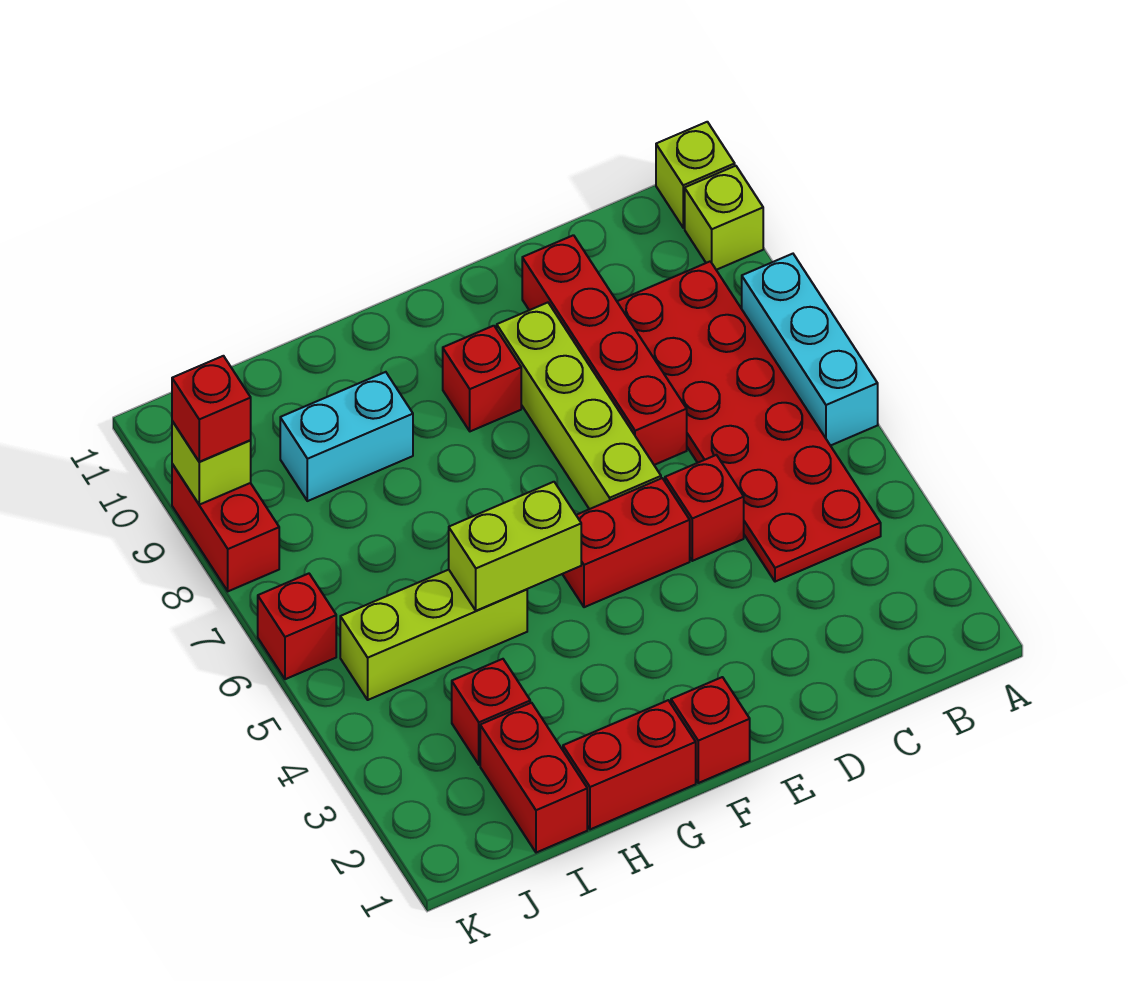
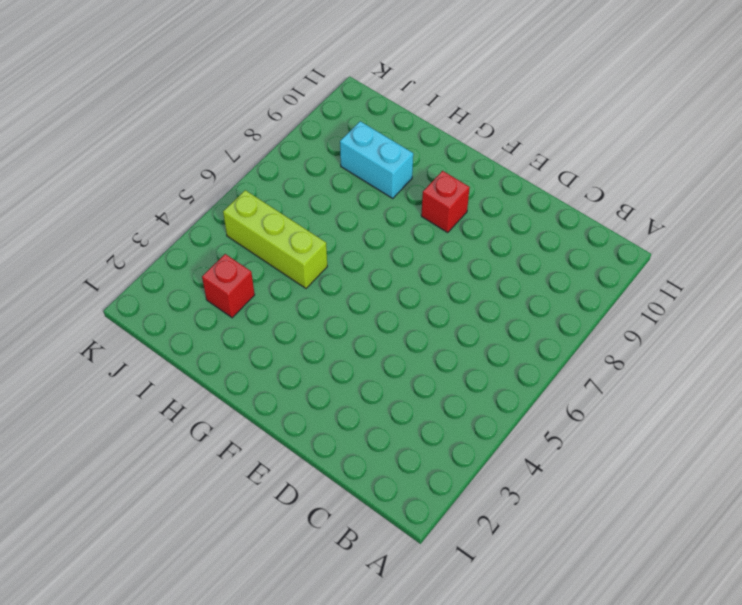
none -> cyan brick A6:A8 level 1
none -> lime brick A10 level 1
none -> lime brick A11 level 1

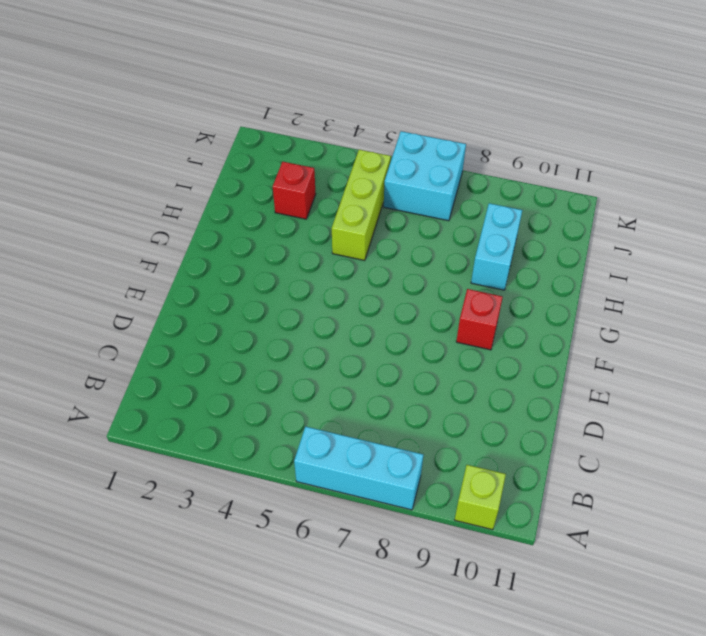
cyan brick J6:K7 level 1 -> red brick K6 level 1
none -> lime brick A11 level 1
none -> red plate B4:C9 level 1
none -> red brick D5 level 1

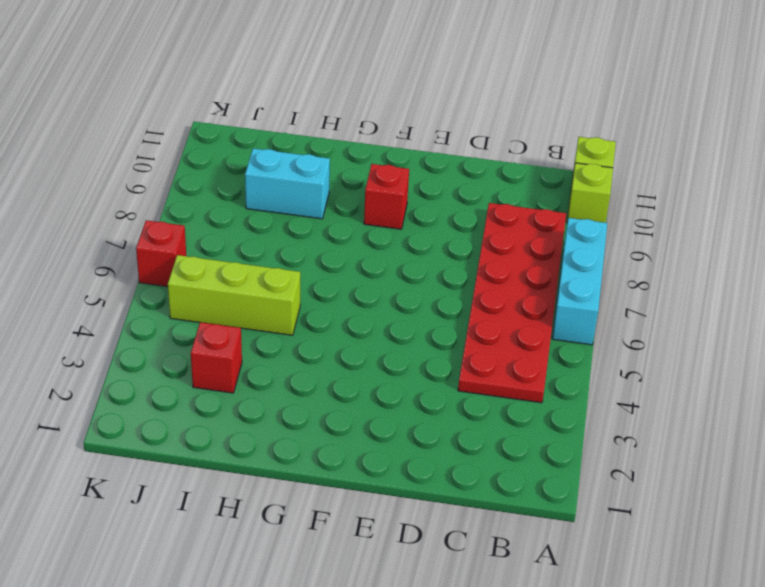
none -> red brick D5 level 1
none -> red brick D7:D10 level 1
none -> red brick E5:F5 level 1

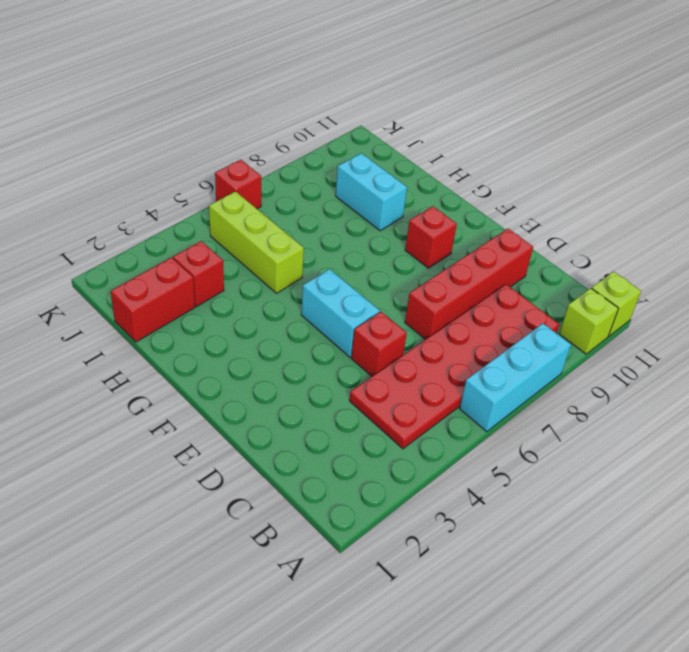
cyan brick E5:F5 level 1 -> red brick E5:F5 level 1
none -> lime brick E6:E9 level 1
none -> red brick F1 level 1
none -> red brick G1:H1 level 1

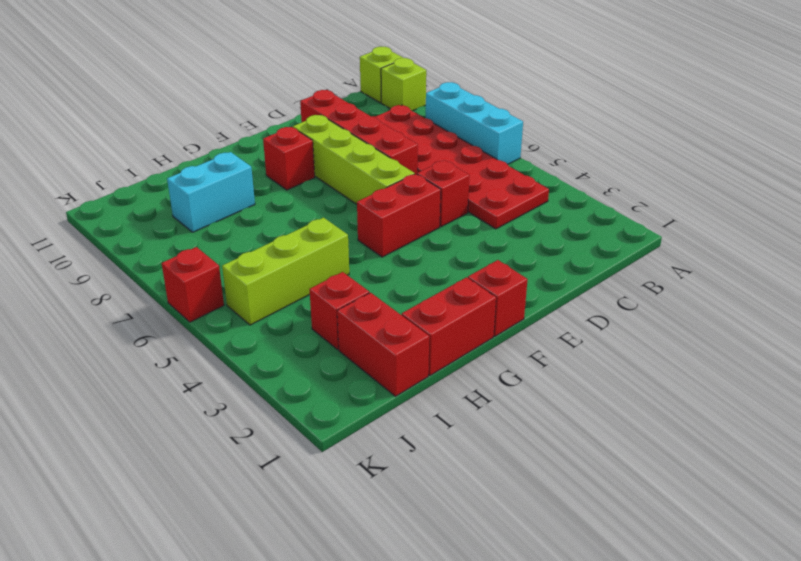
none -> red brick K8:K9 level 1
none -> lime brick G5:H5 level 2
none -> lime brick K9 level 2

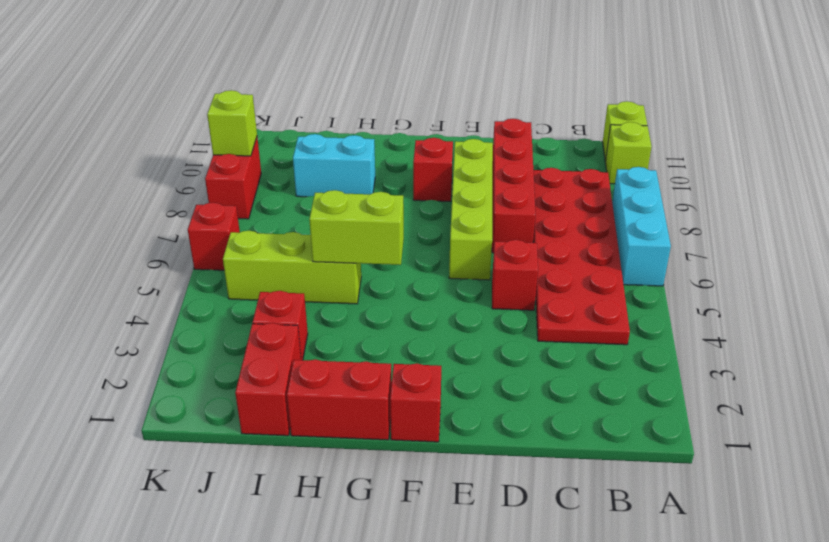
none -> red brick E5:F5 level 1
none -> red brick K9 level 3

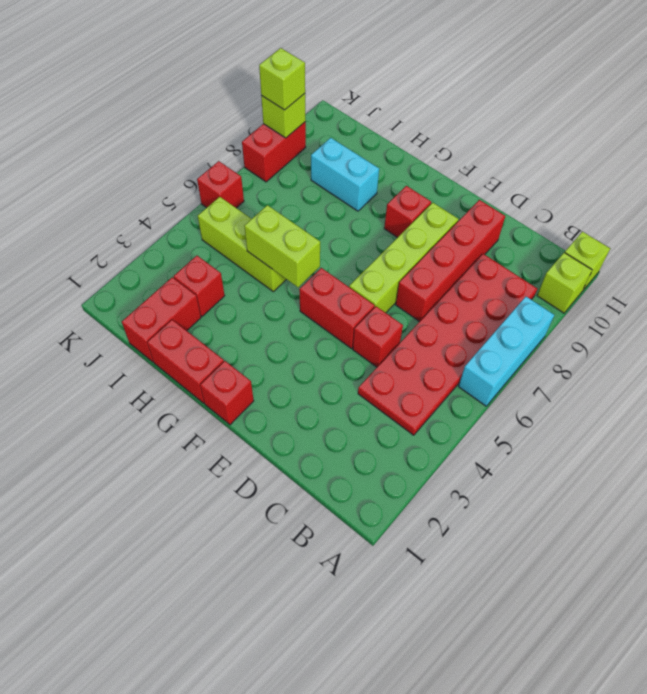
lime brick K9 level 3 -> red brick K9 level 3

